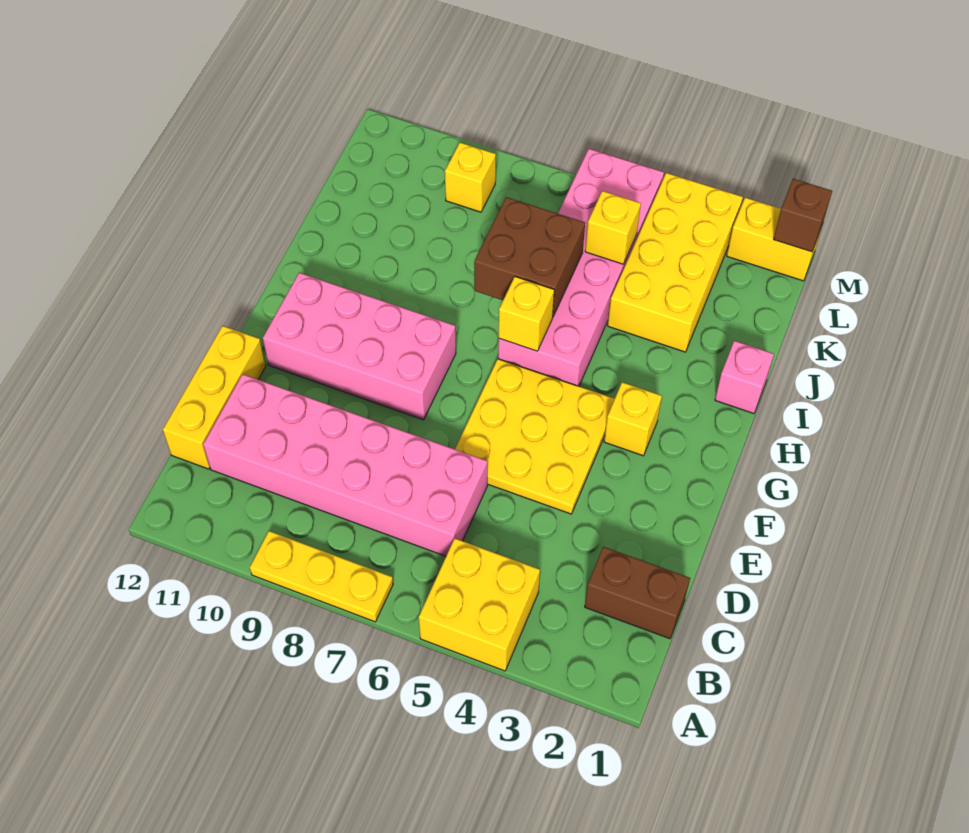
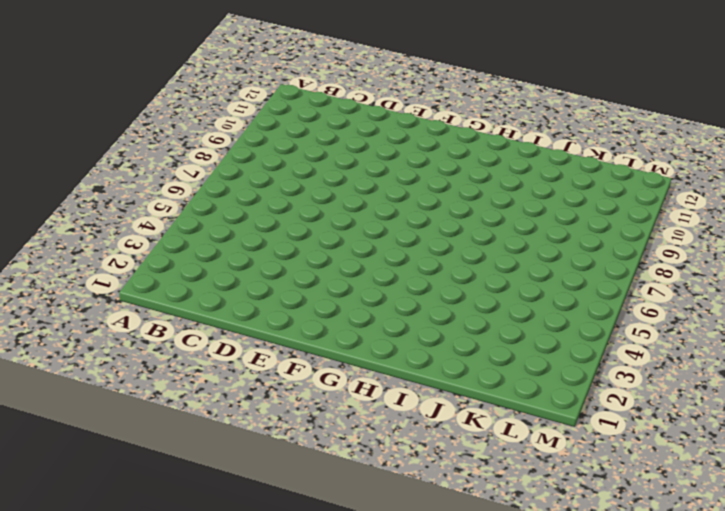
none -> yellow brick A4:B5 level 1
none -> yellow plate A7:A9 level 1
none -> brown brick C1:C2 level 1

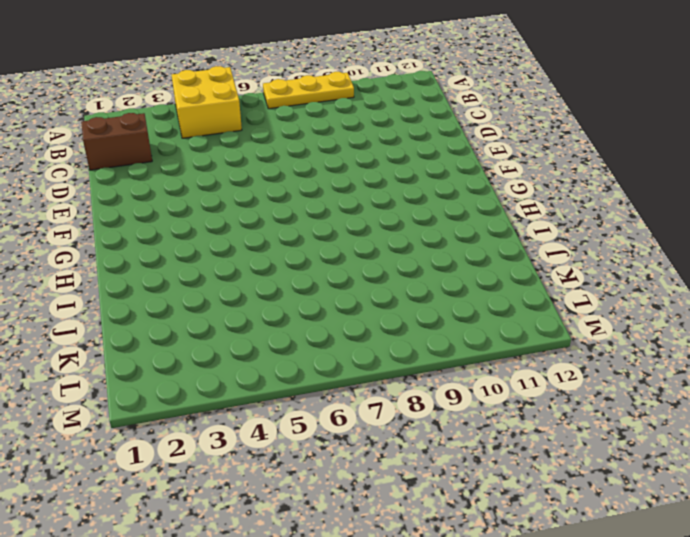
none -> pink brick C6:D11 level 1
none -> yellow brick C12:E12 level 1
none -> yellow plate E4:G6 level 1

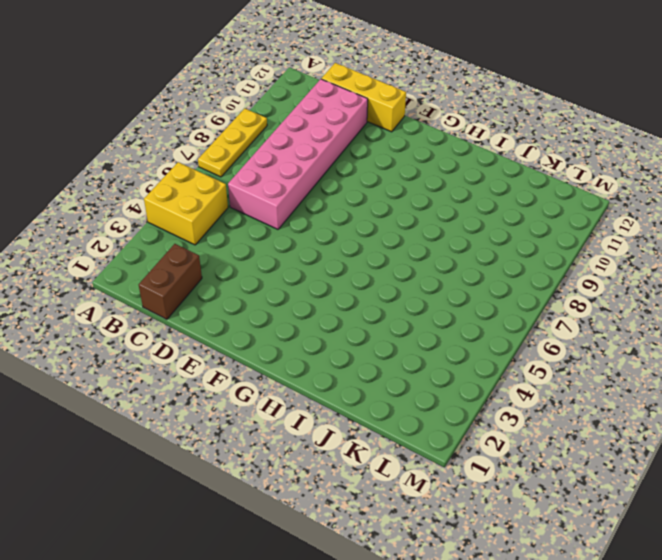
none -> yellow plate E4:G6 level 1
none -> pink brick F8:G11 level 1
none -> yellow brick G3 level 1

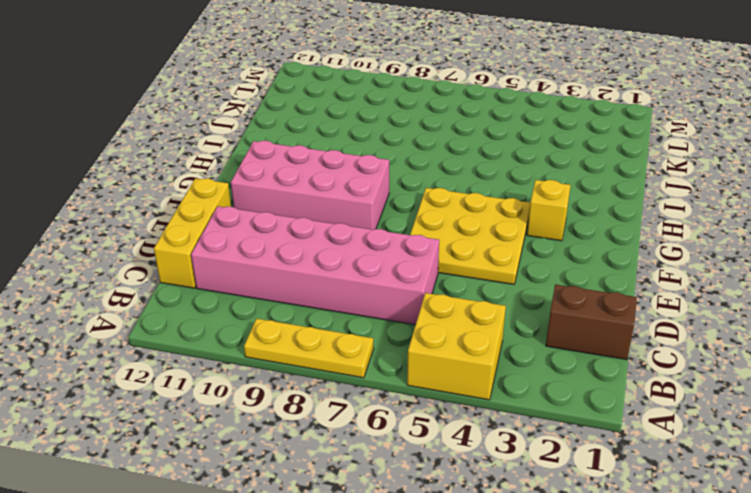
none -> pink brick H5:M6 level 1
none -> pink brick I1 level 1
none -> yellow brick J3:M4 level 1

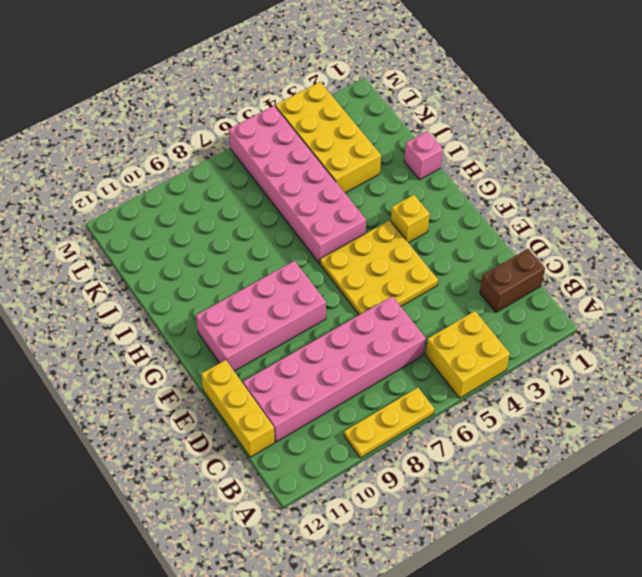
none -> yellow brick L9 level 1
none -> yellow brick M1:M2 level 1
none -> yellow brick H6 level 2

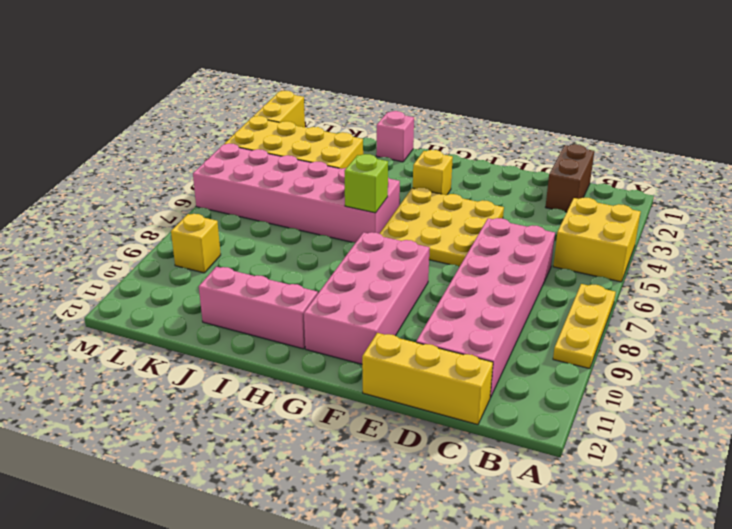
lime brick H6 level 2 -> yellow brick H6 level 2
pink brick H11:J11 level 1 -> none
none -> brown brick I6:J7 level 2
none -> yellow brick K5 level 2
none -> brown brick M1 level 2

